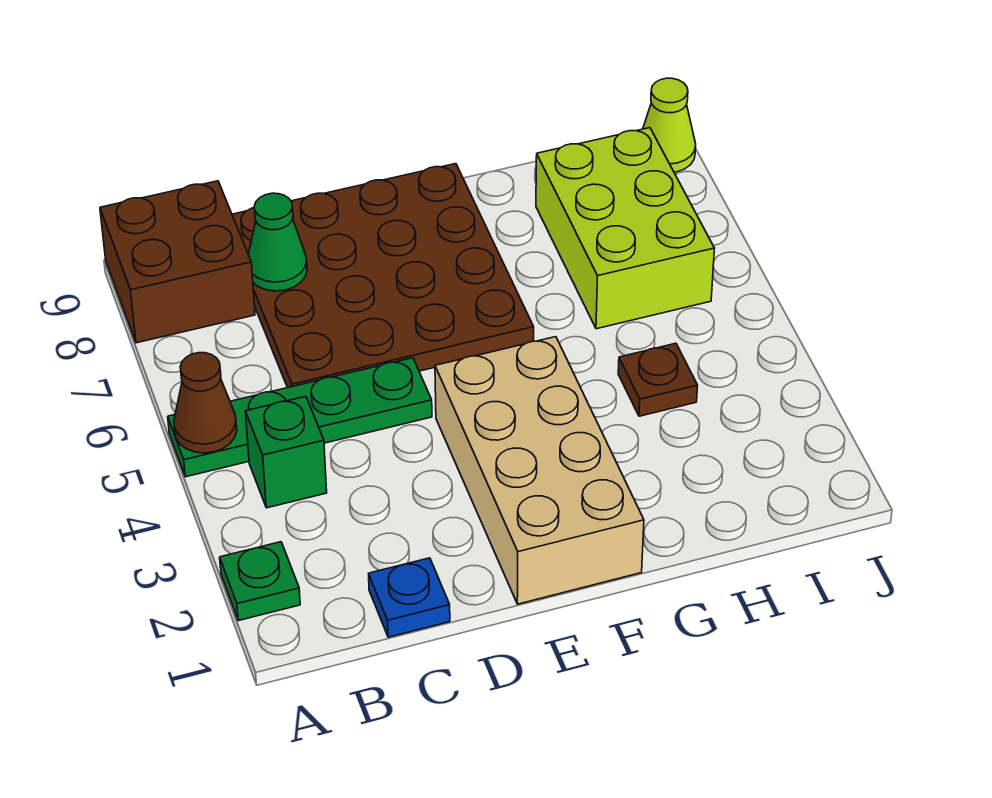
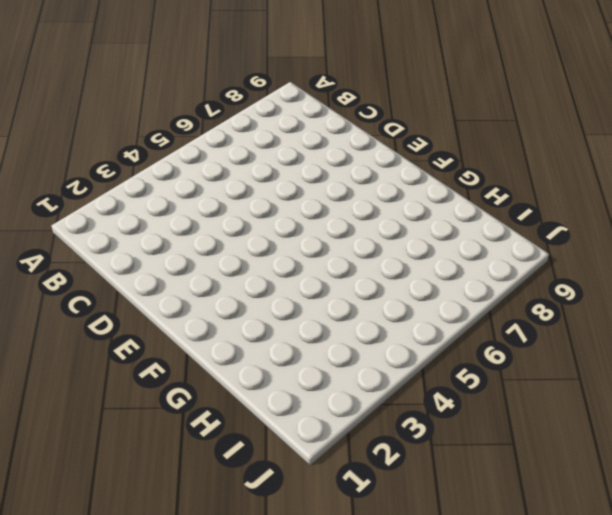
none -> green plate A2 level 1
none -> green plate A5:D5 level 1
none -> brown brick A8:B9 level 1

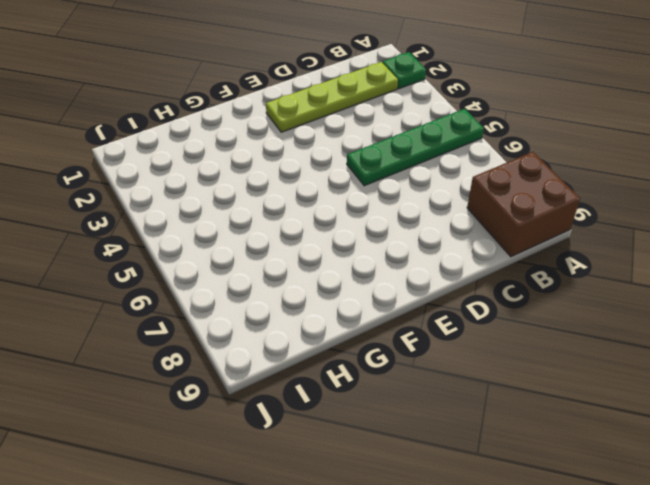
lime plate B2:E2 level 1 -> tan brick E1:F4 level 1
none -> green brick B4 level 1
none -> blue plate C1 level 1
none -> brown plate C6:F9 level 1

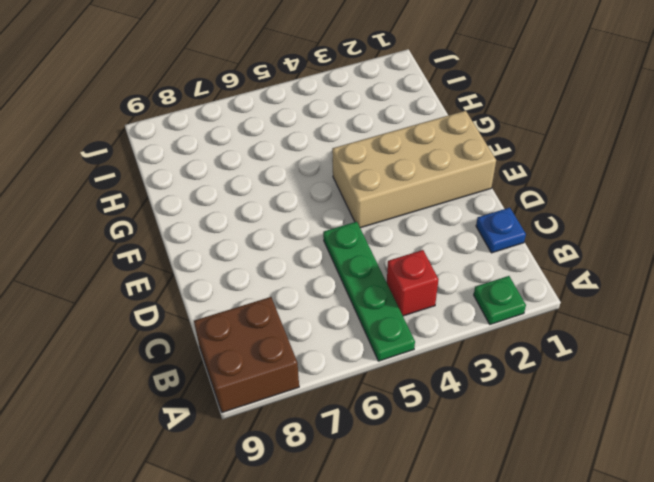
red brick B4 level 1 -> green brick B4 level 1
none -> brown plate C6:F9 level 1
none -> brown plate H4 level 1
none -> lime brick H6:I8 level 1

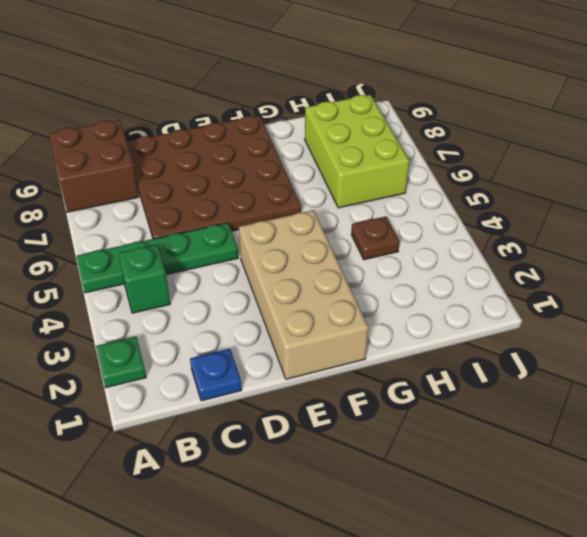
none -> lime cone J9 level 1
none -> brown cone A5 level 2
none -> green cone C8 level 2

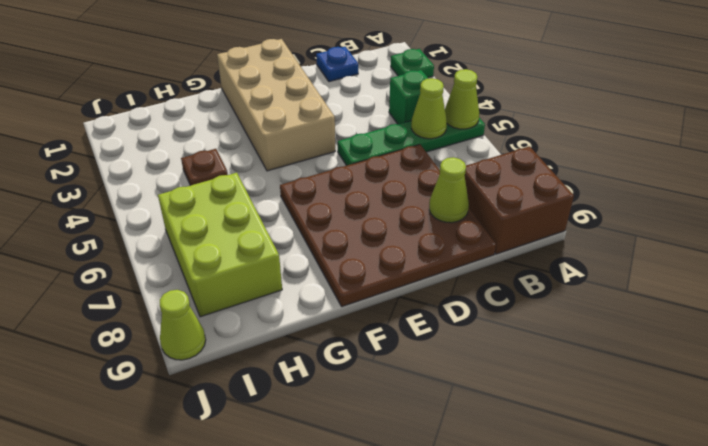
lime cone A5 level 2 -> brown cone A5 level 2
lime cone B5 level 2 -> none
lime cone C8 level 2 -> green cone C8 level 2

